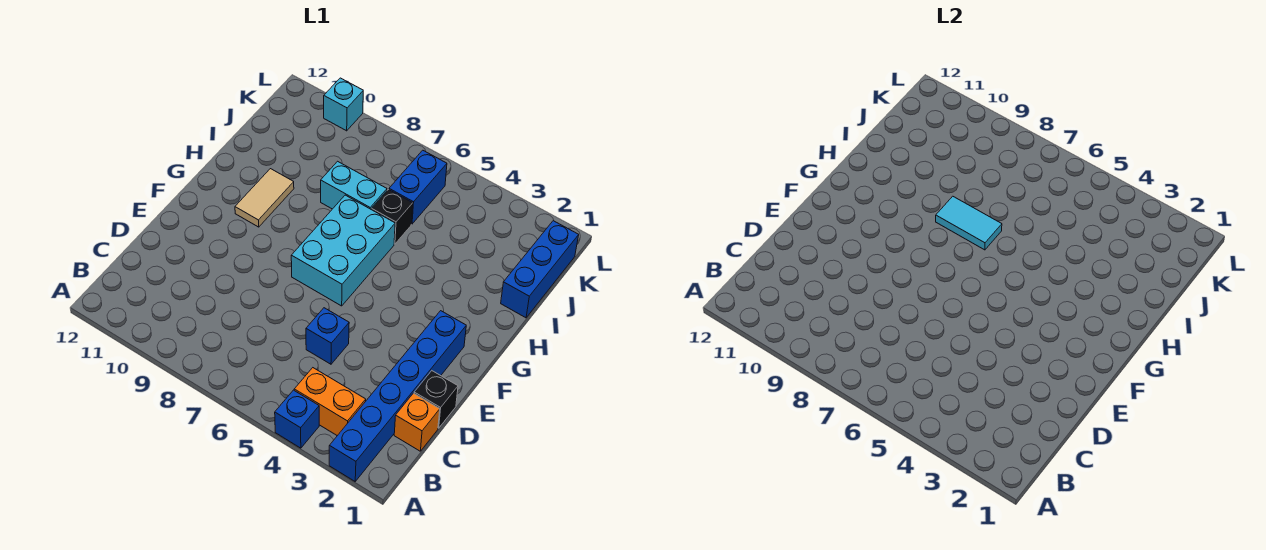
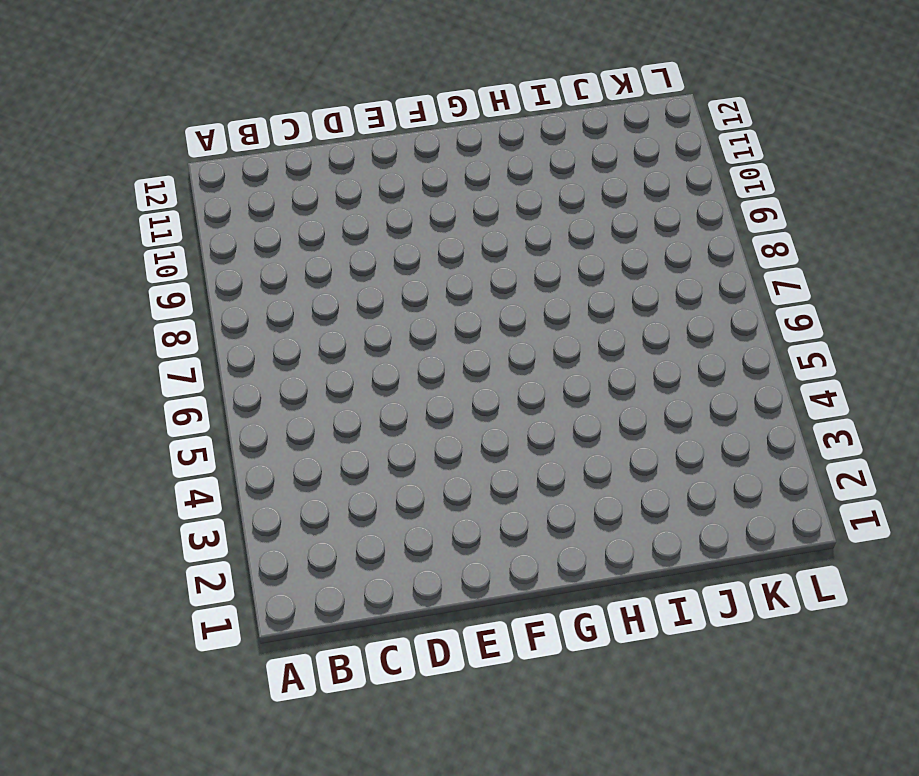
none -> blue brick A2:F2 level 1
none -> blue brick A4 level 1
none -> orange brick B3:B4 level 1

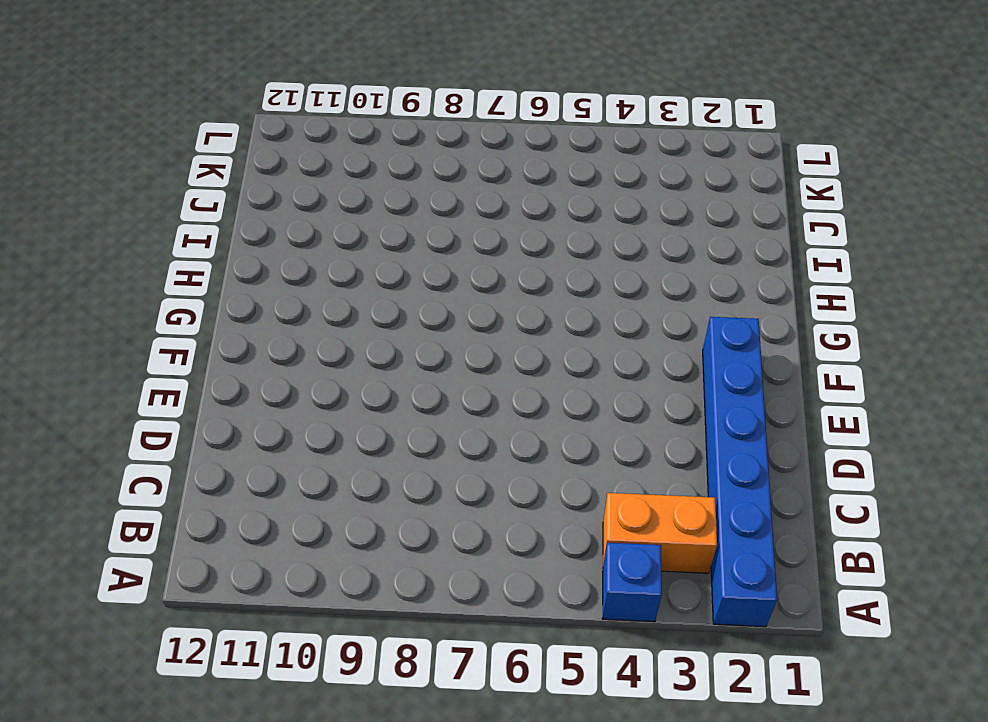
none -> orange brick C1 level 1
none -> black brick D1 level 1
none -> blue brick D5 level 1

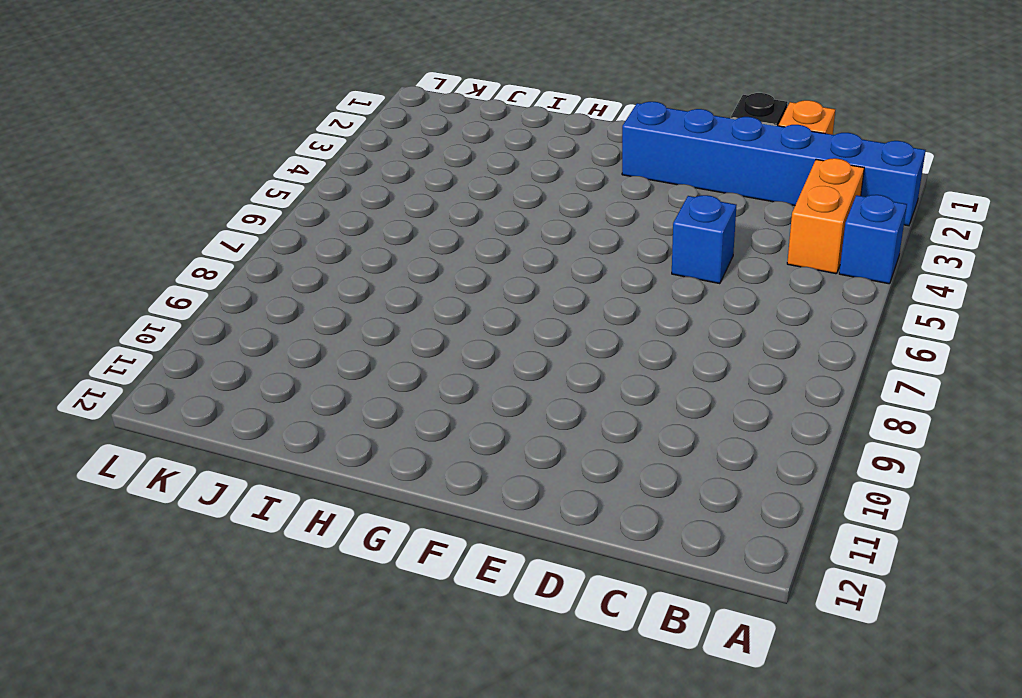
none -> cyan brick F6:H7 level 1
none -> tan tile G10:H10 level 1
none -> blue brick I1:K1 level 1

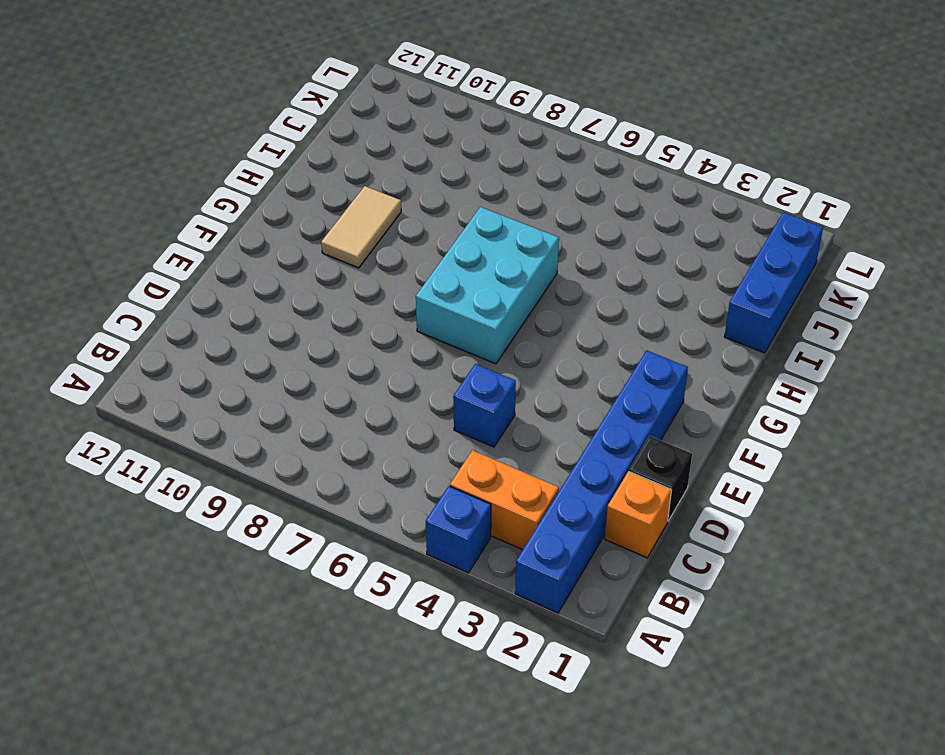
none -> black brick I6 level 1
none -> cyan brick I7:I8 level 1
none -> blue brick J6:K6 level 1

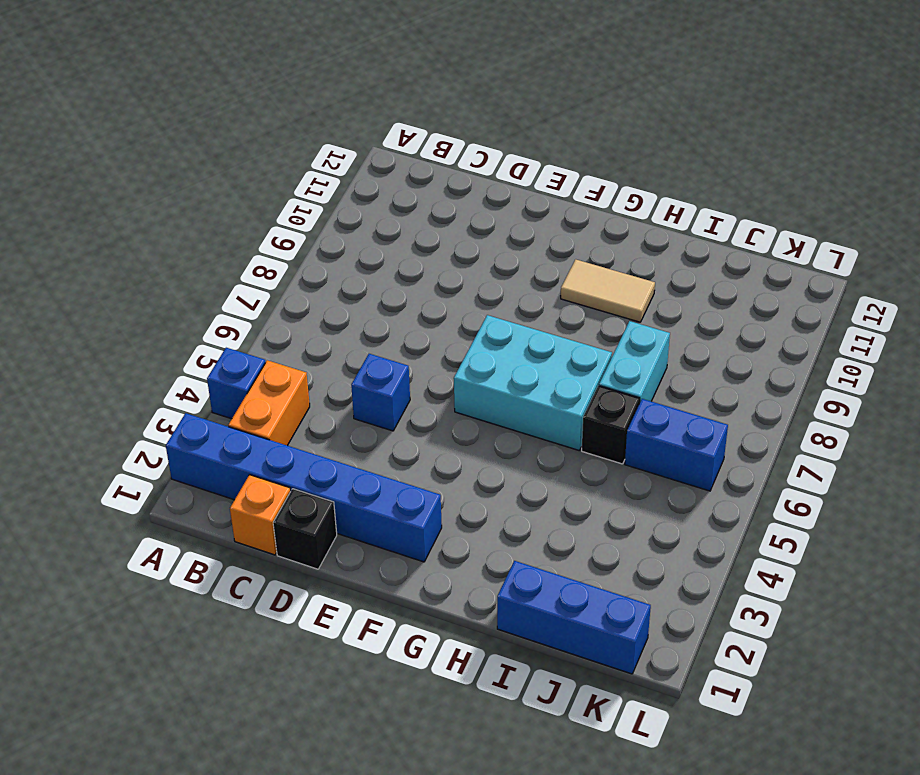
none -> cyan brick L10 level 1
none -> cyan tile H7:H8 level 2

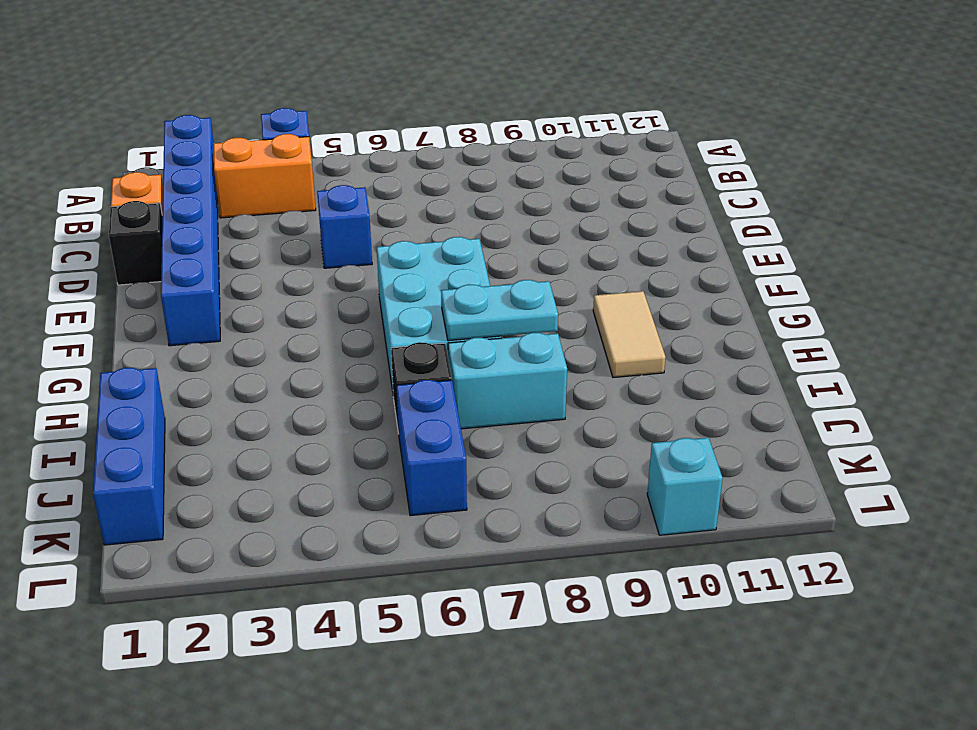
cyan plate H7:H8 level 2 -> cyan tile H7:H8 level 2

